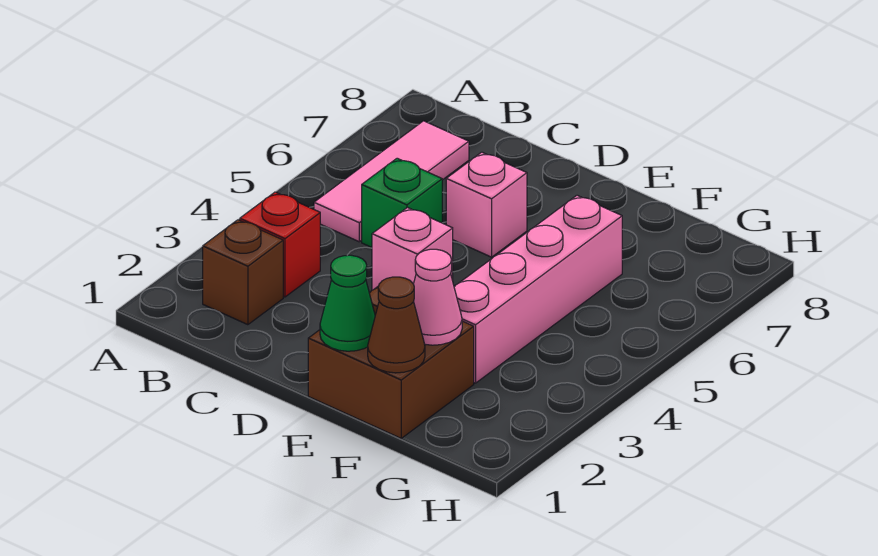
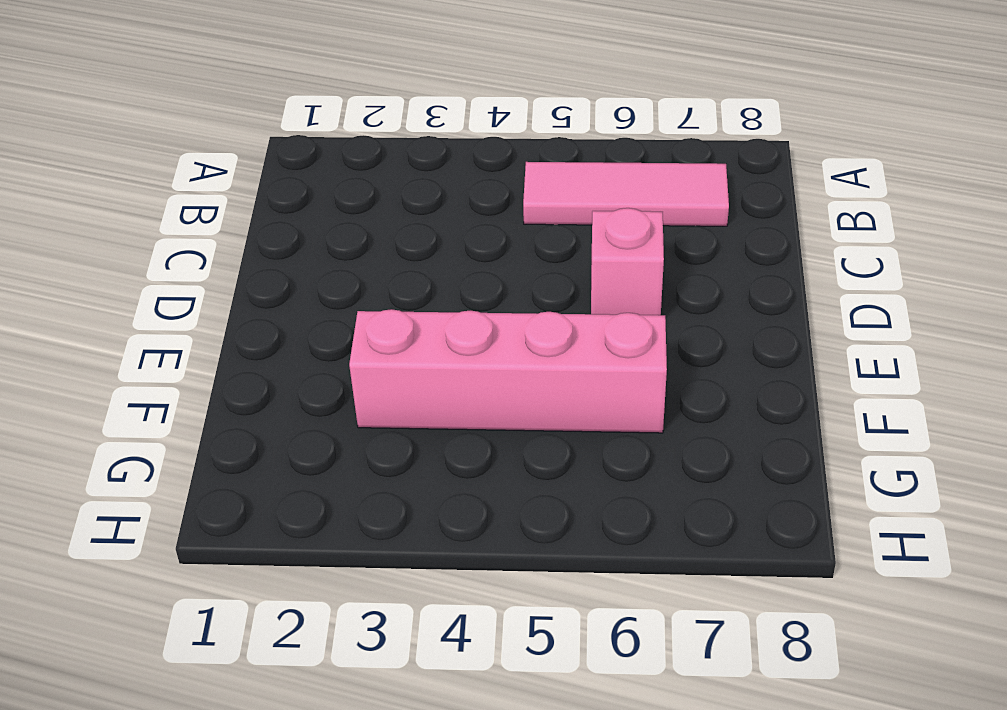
none -> brown brick B2 level 1
none -> red brick B3 level 1

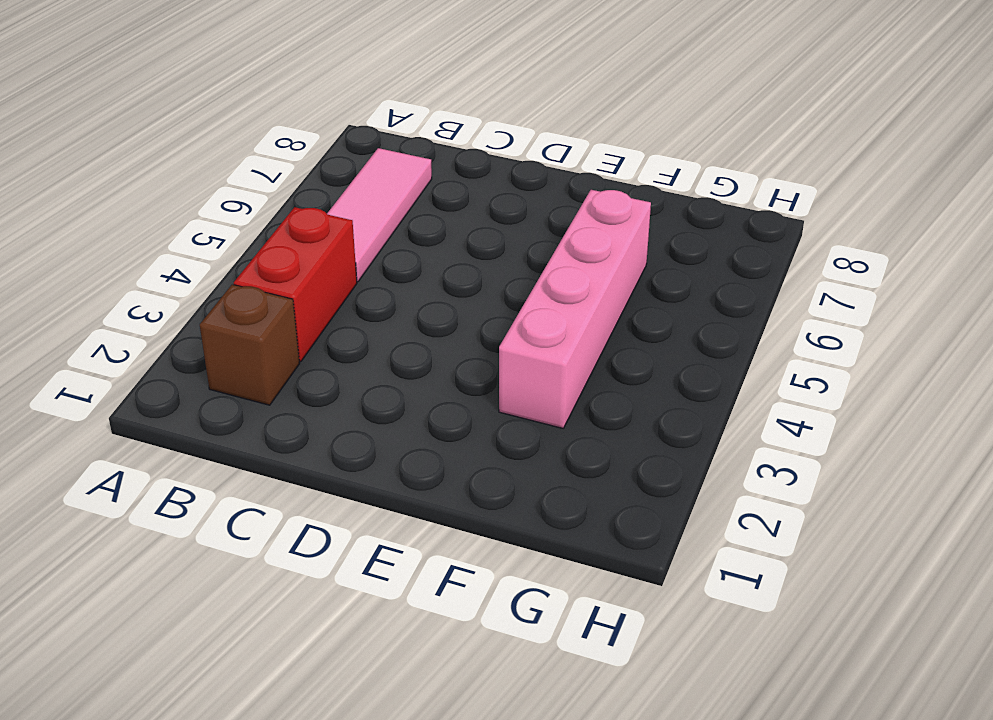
red brick B3:B4 level 1 -> red brick B3 level 1
none -> green brick C5 level 1
none -> pink brick D4 level 1

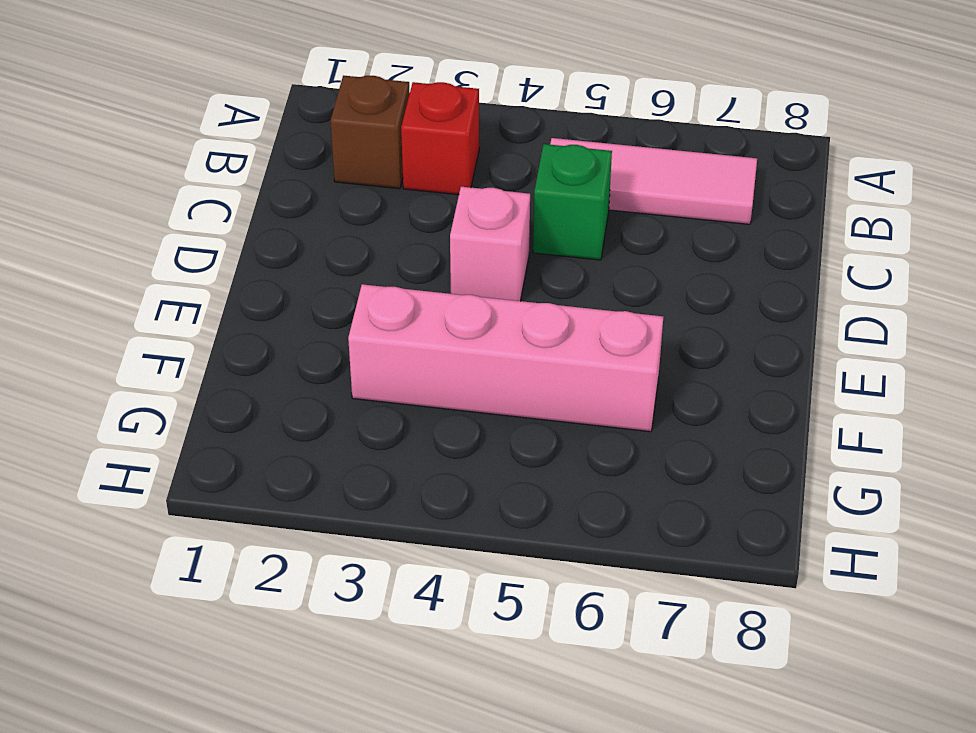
none -> pink brick D6 level 1
none -> brown brick E1:F2 level 1

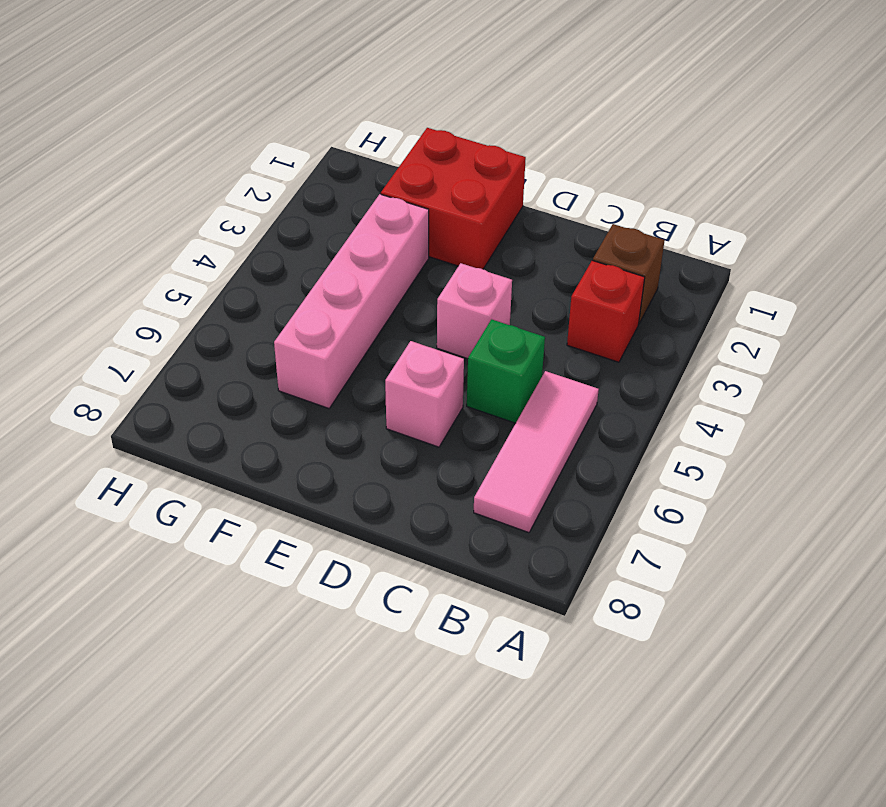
red brick E1:F2 level 1 -> brown brick E1:F2 level 1
none -> green cone E1 level 2
none -> brown cone F1 level 2

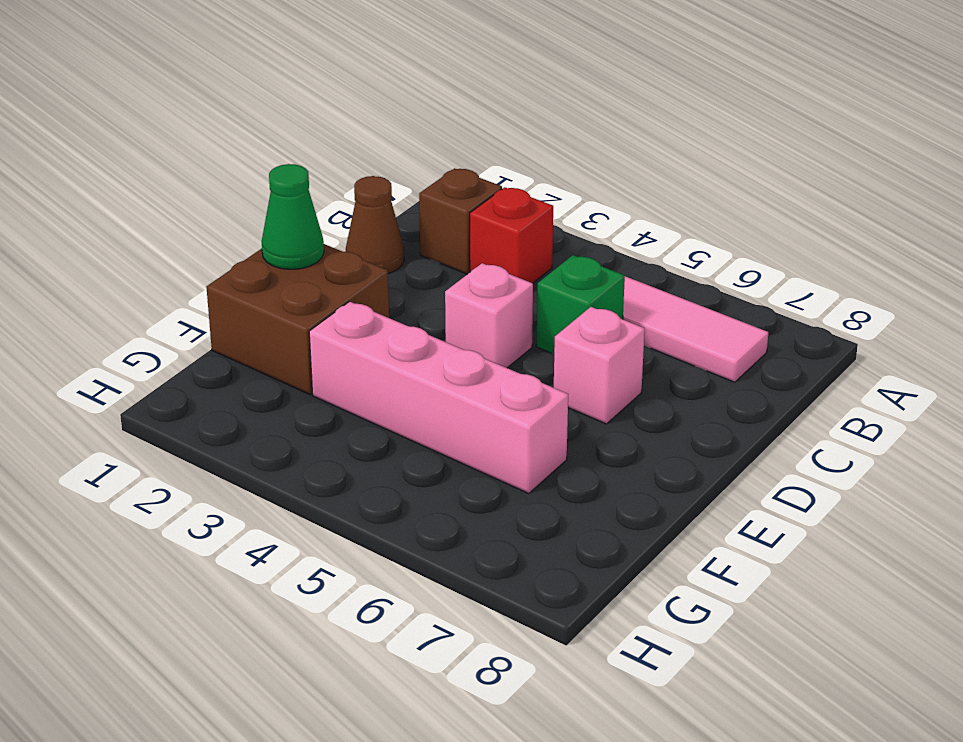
brown cone C1 level 1 -> brown cone F1 level 2
none -> pink cone F2 level 2

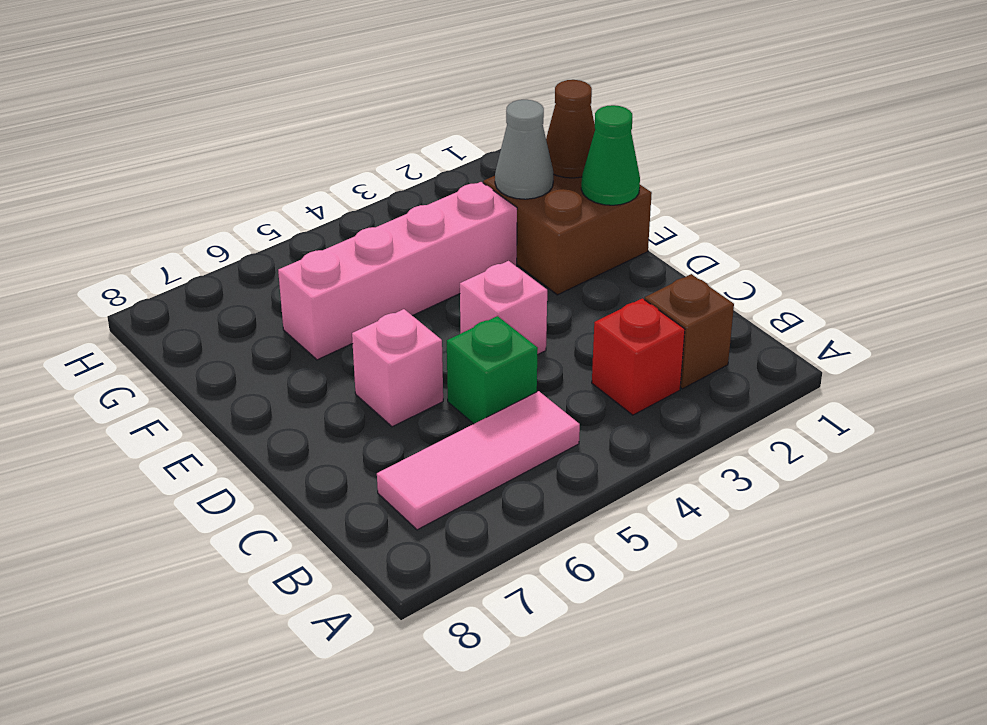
grey cone F2 level 2 -> pink cone F2 level 2

